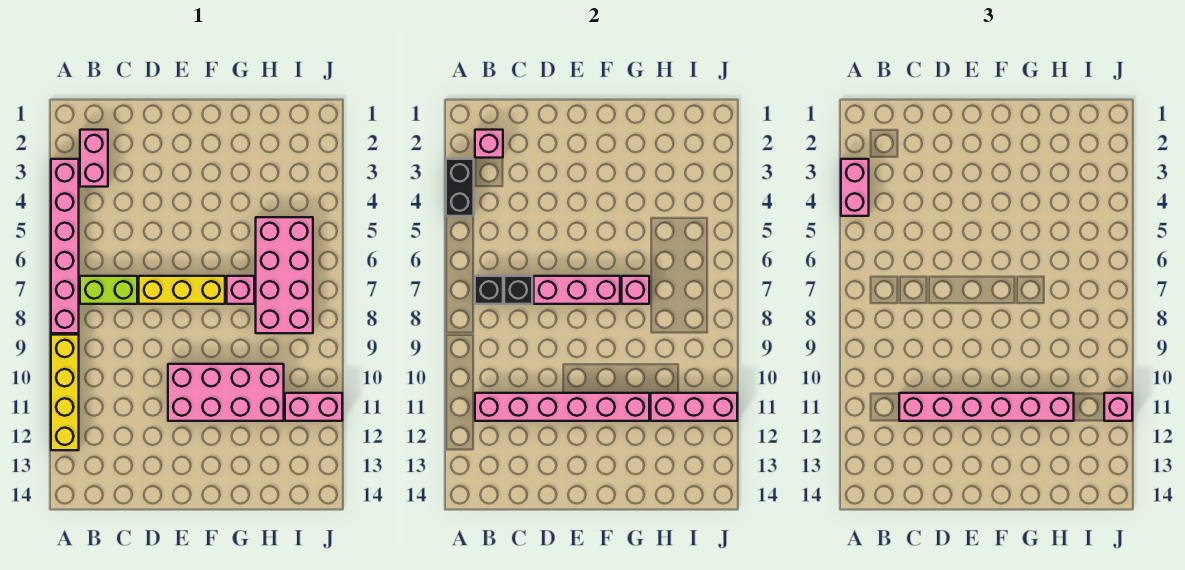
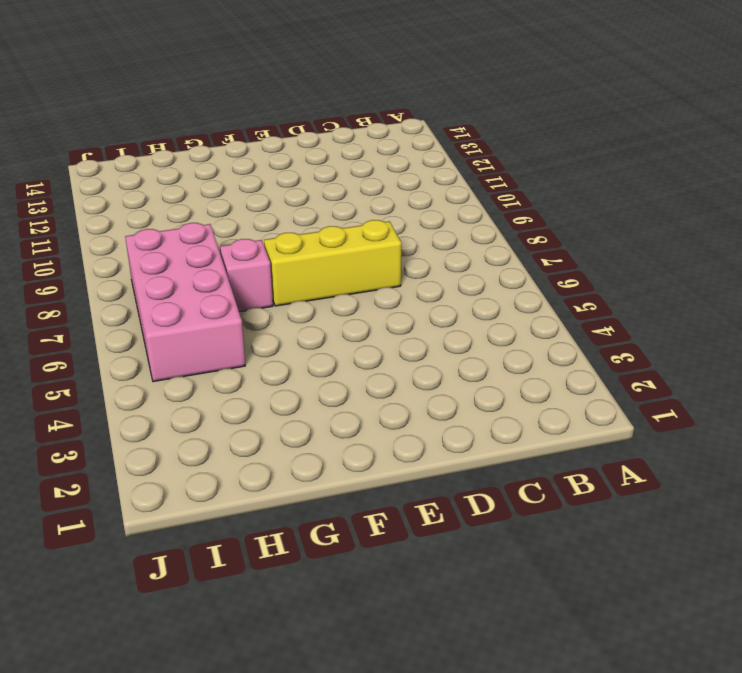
none -> pink brick A3:A8 level 1
none -> yellow brick A9:A12 level 1
none -> pink brick B2:B3 level 1

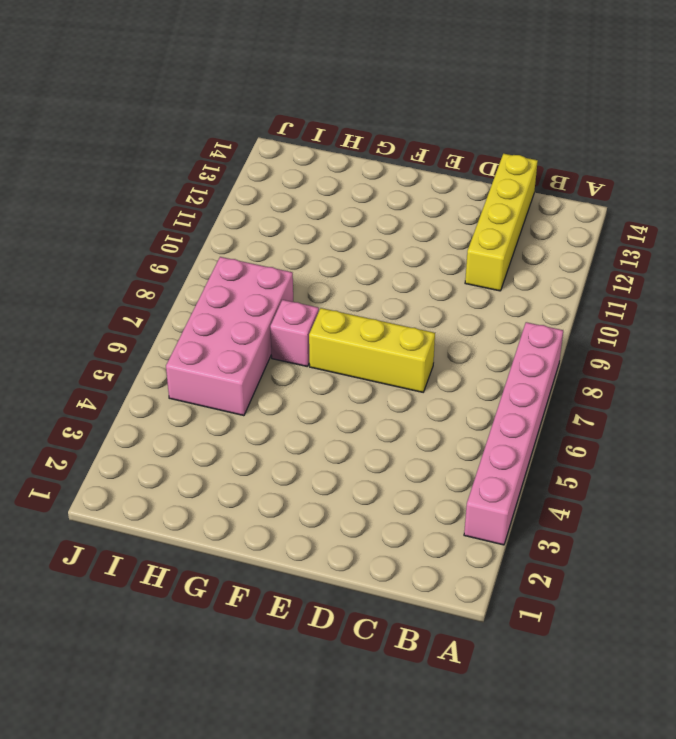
yellow brick C11:C14 level 1 -> yellow brick A9:A12 level 1
none -> pink brick B2:B3 level 1
none -> lime brick B7:C7 level 1
none -> pink brick E10:H11 level 1

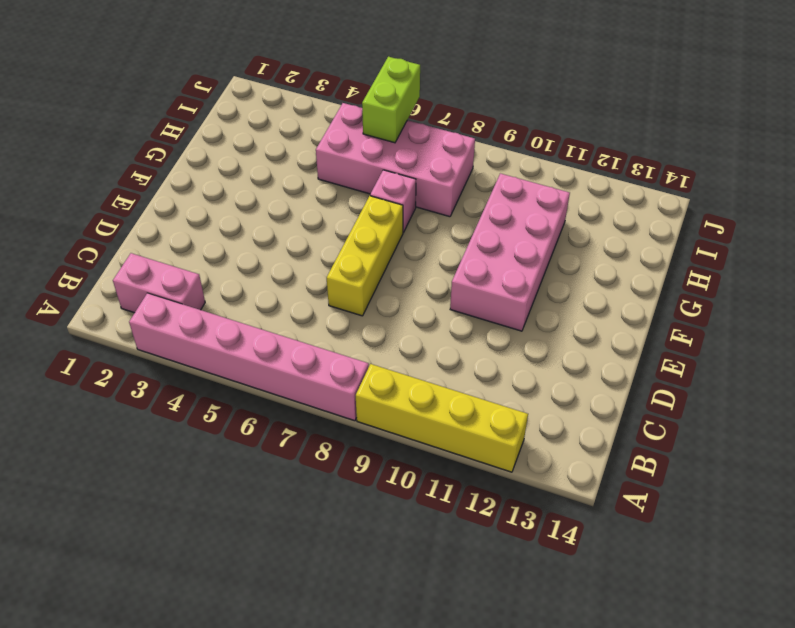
lime brick I6:J6 level 2 -> lime brick B7:C7 level 1
none -> pink brick I11:J11 level 1
none -> black brick A3:A4 level 2
none -> pink brick B2 level 2

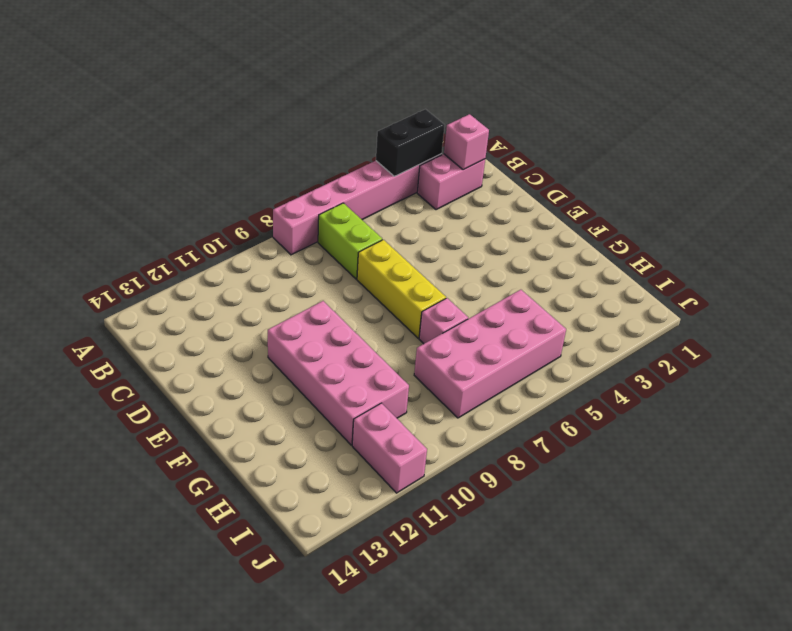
none -> yellow brick A9:A12 level 1
none -> black brick B7 level 2
none -> pink brick B11:G11 level 2

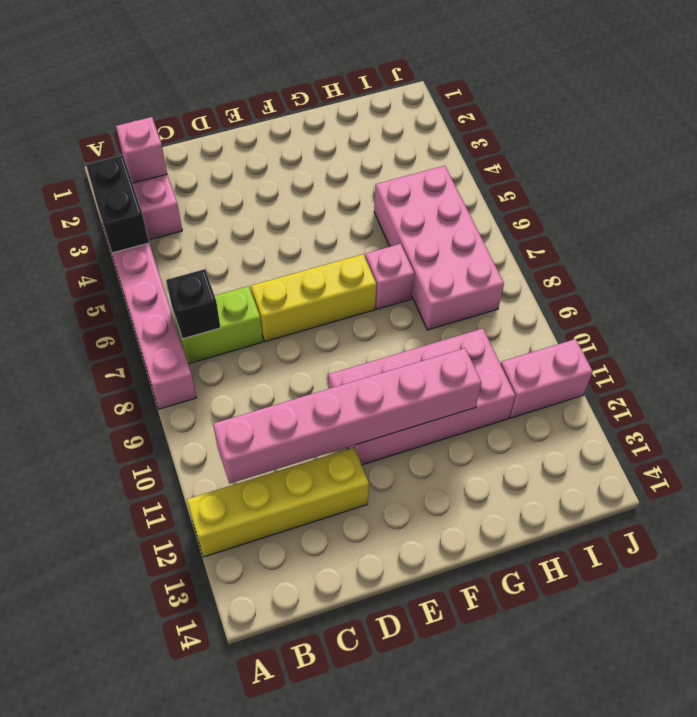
yellow brick A12:D12 level 1 -> yellow brick A9:A12 level 1
none -> black brick C7 level 2
none -> pink brick D7:F7 level 2
none -> pink brick G7 level 2

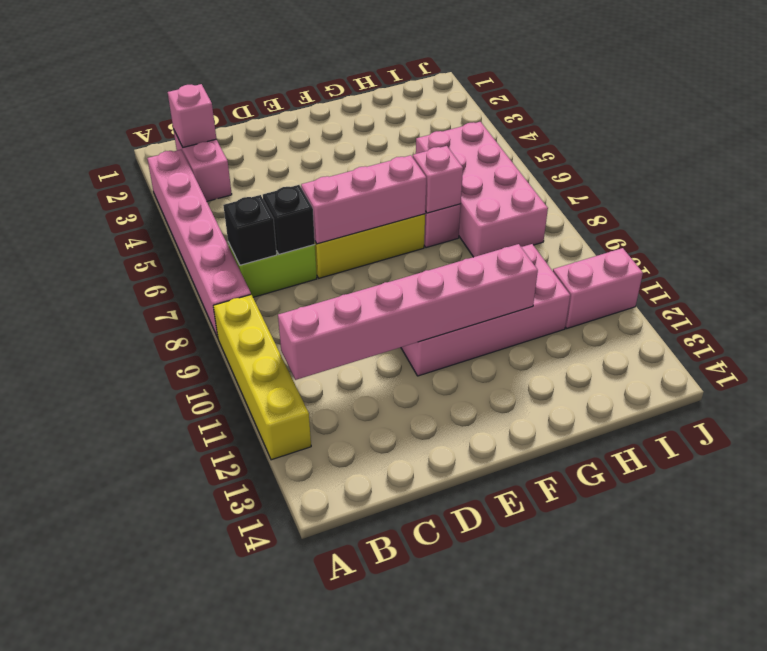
none -> black brick A3:A4 level 2
none -> pink brick H11:J11 level 2
none -> pink brick A3:A4 level 3

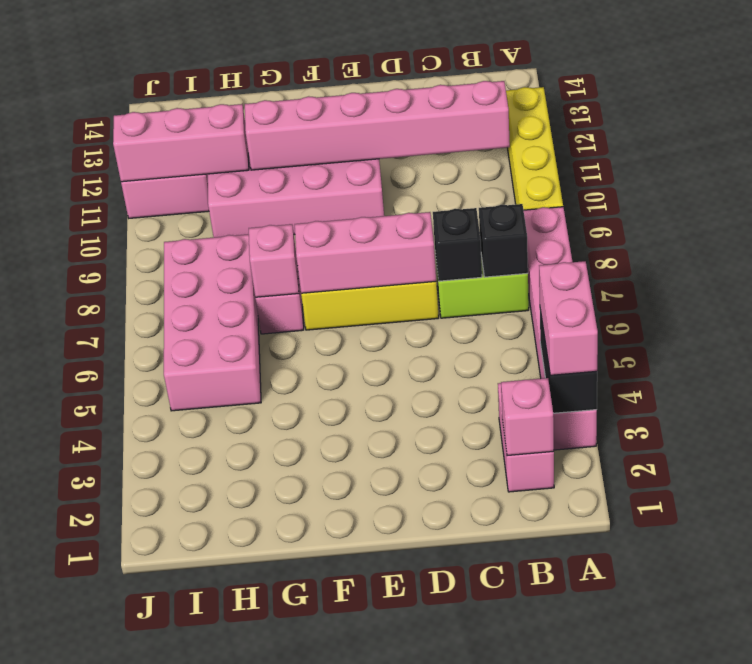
none -> pink brick C11:H11 level 3
none -> pink brick J11 level 3

